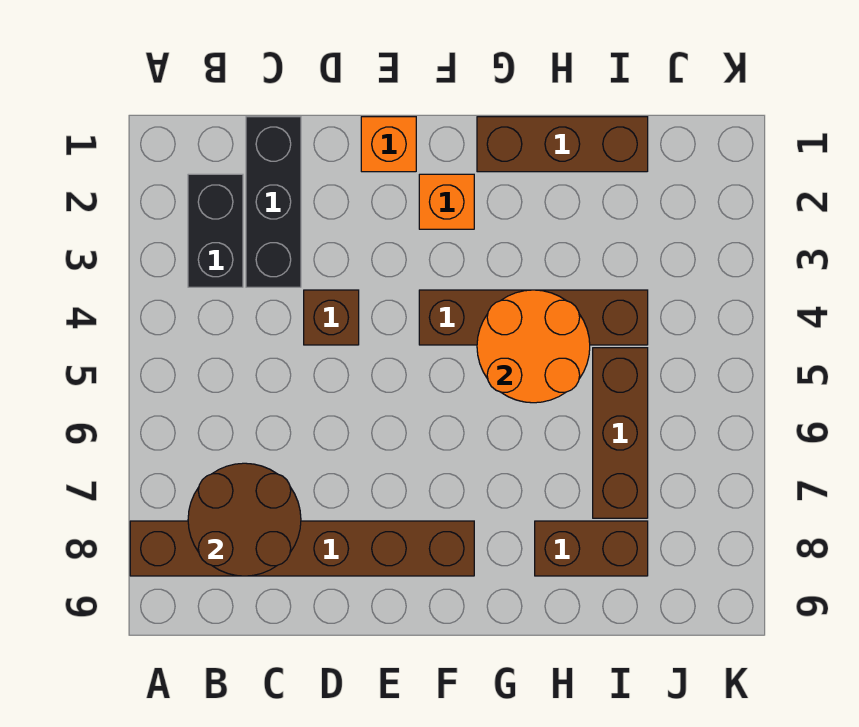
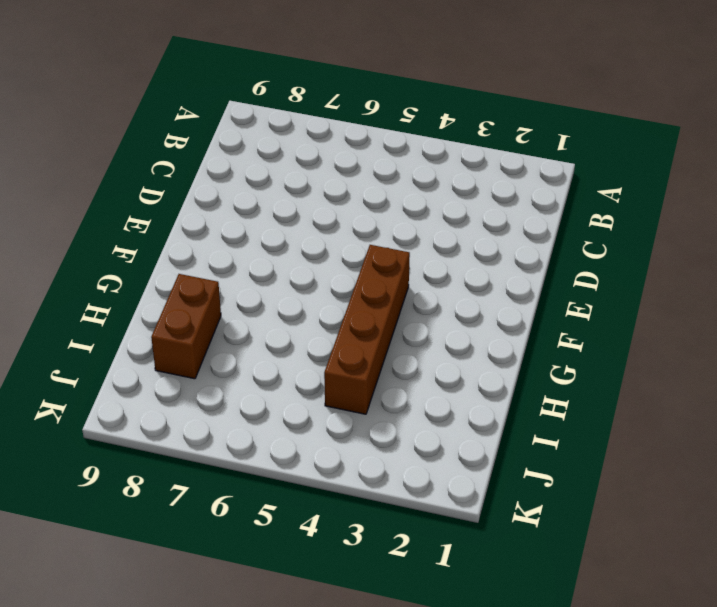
none -> brown brick A8:F8 level 1
none -> black brick B2:B3 level 1
none -> black brick C1:C3 level 1

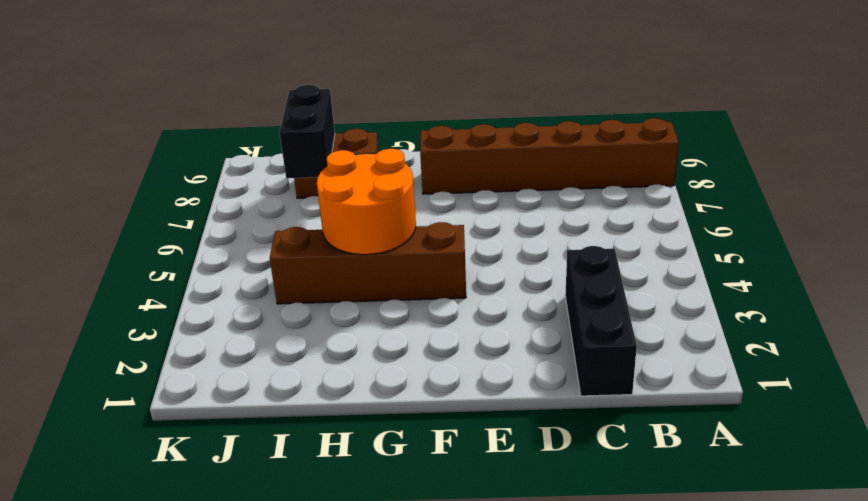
black brick I7:I8 level 2 -> black brick B2:B3 level 1
none -> brown brick D4 level 1
none -> orange brick E1 level 1
none -> orange brick F2 level 1

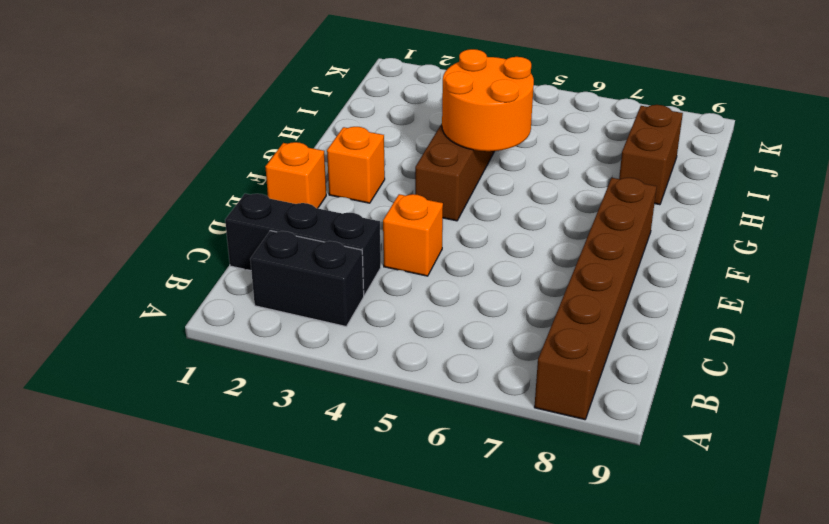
orange brick D4 level 1 -> brown brick D4 level 1
none -> brown brick G1:I1 level 1
none -> brown brick I5:I7 level 1
none -> brown round brick B7:C8 level 2

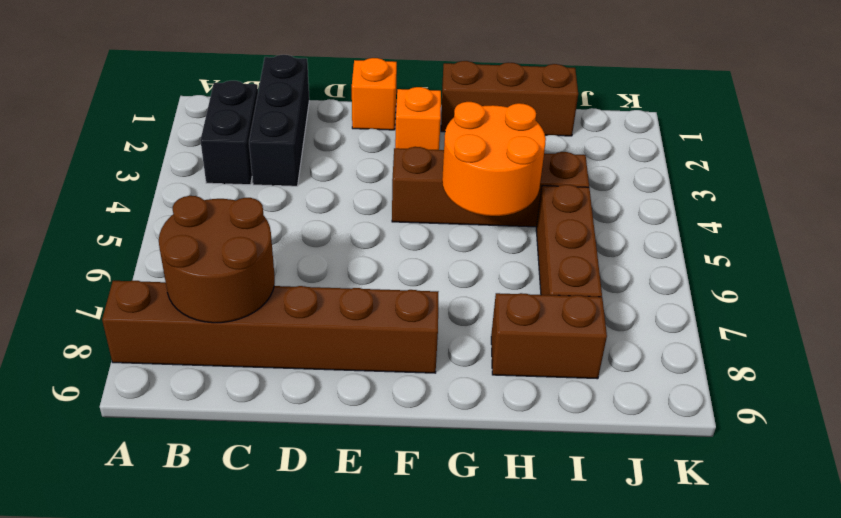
none -> brown brick D4 level 1

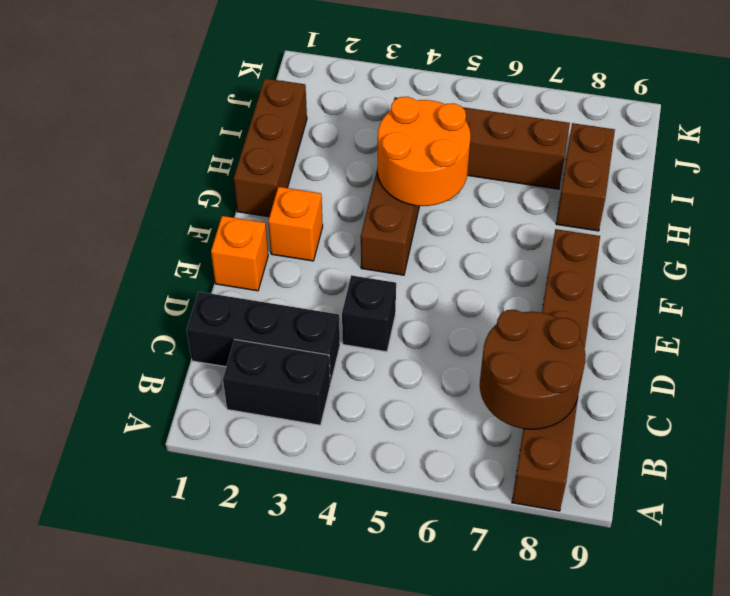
black brick D4 level 1 -> brown brick D4 level 1

